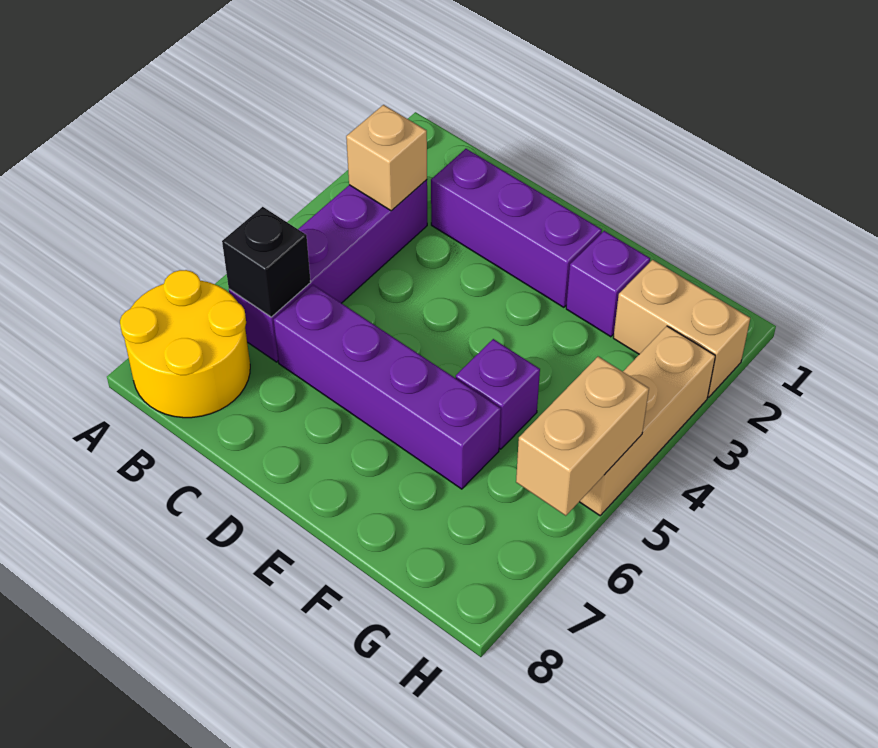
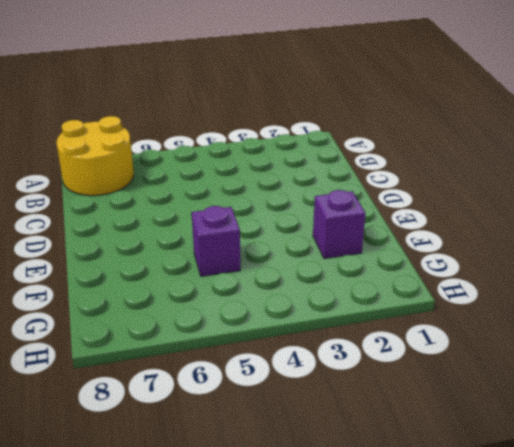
none -> purple brick B3:B6 level 1
none -> purple brick C2:E2 level 1

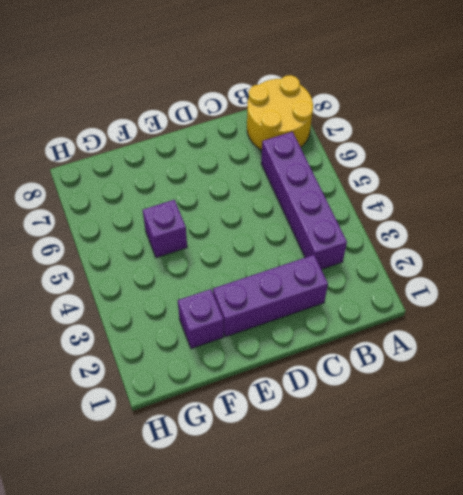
none -> purple brick C6:F6 level 1
none -> tan brick G2:H2 level 1

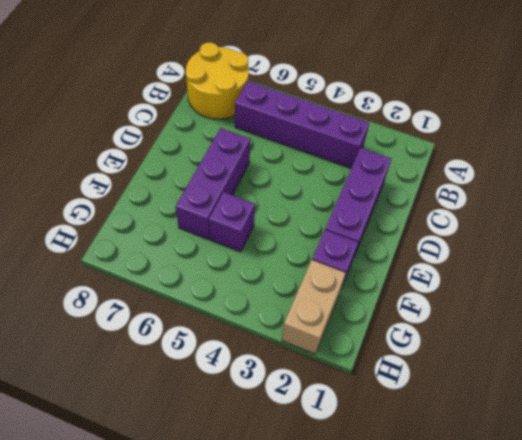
purple brick D6:F6 level 1 -> purple brick C6:F6 level 1
none -> tan brick H3:H5 level 1
none -> tan brick B3 level 2

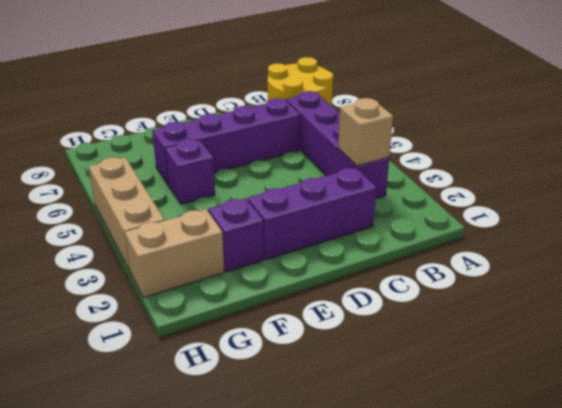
none -> black brick B6 level 2
none -> tan brick H5:H6 level 2

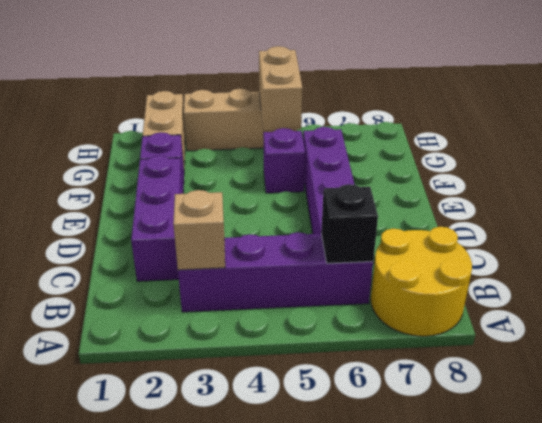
tan brick G5:H5 level 2 -> tan brick H5:H6 level 2

